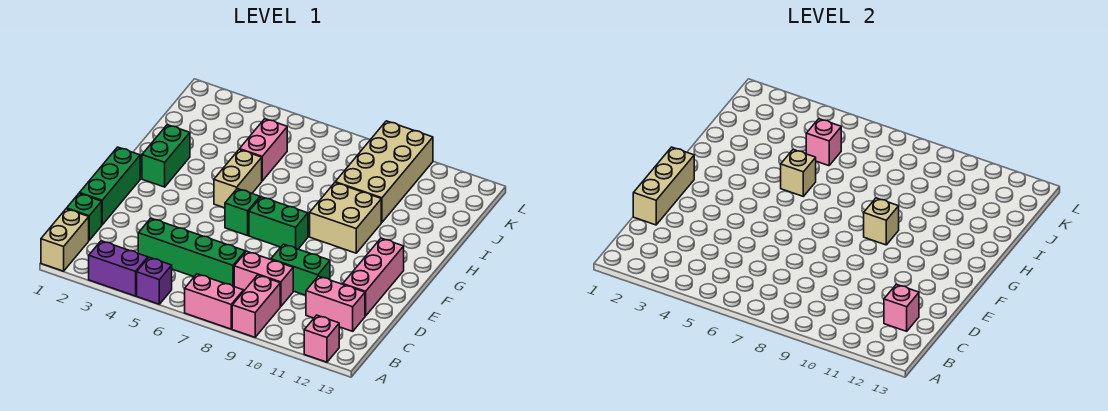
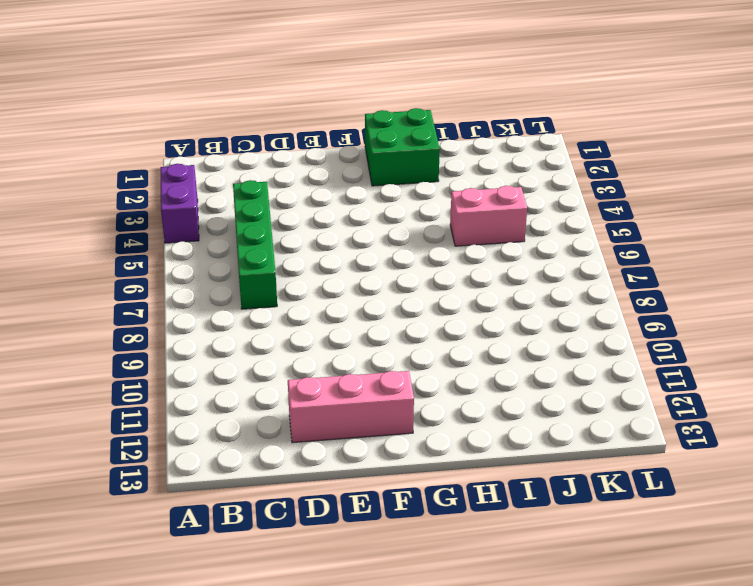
green brick G1:H2 level 1 -> green brick G2:H2 level 1
none -> tan brick A1:B1 level 1
none -> purple brick A5 level 1
none -> pink brick A7:A8 level 1

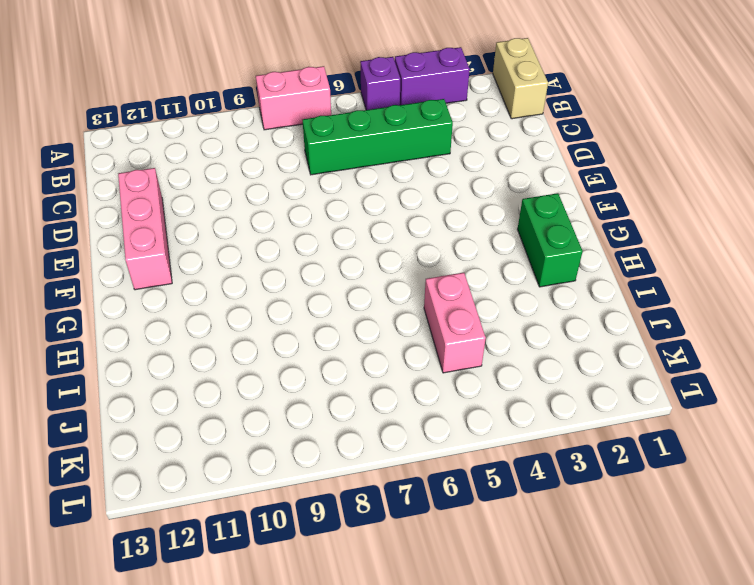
none -> pink brick A9:B9 level 1
none -> pink brick A12 level 1
none -> green brick C1 level 1

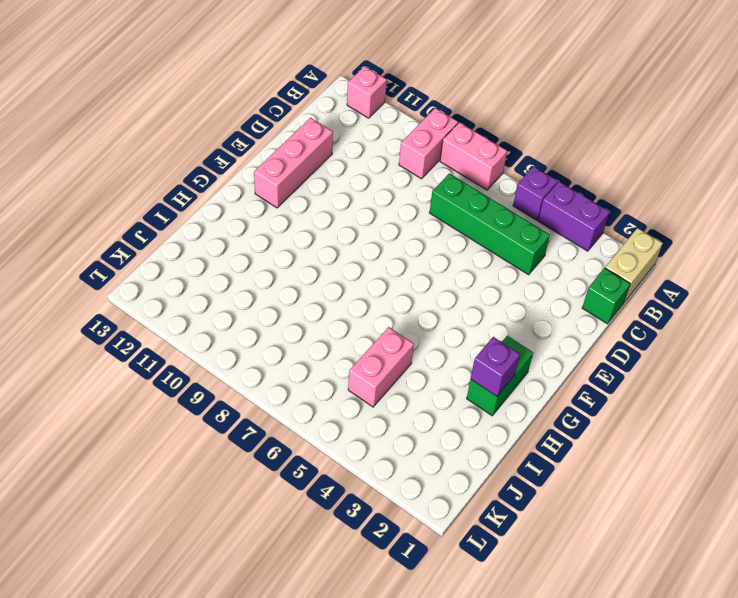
purple brick H2 level 2 -> none
none -> pink brick C8:C9 level 1
none -> pink brick C11:C12 level 1
none -> green brick D1:F1 level 1

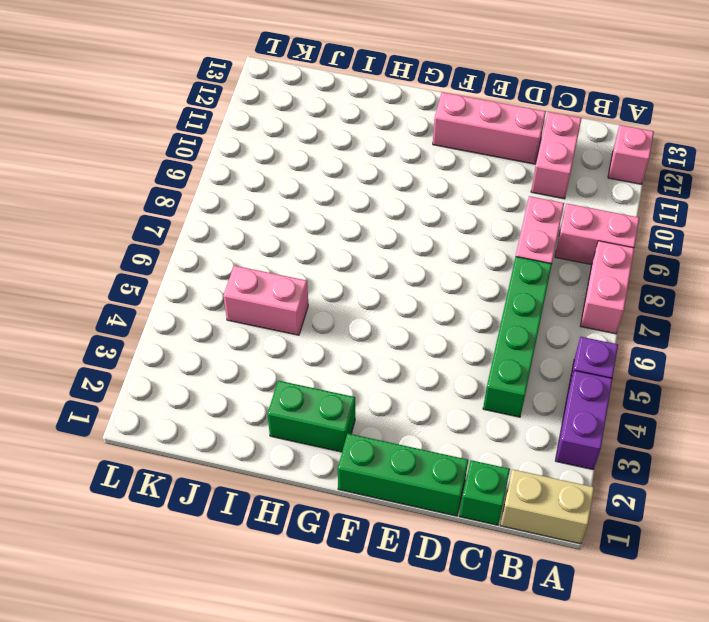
none -> green brick D9:D10 level 1
none -> green brick F6 level 1
none -> green brick F7:F8 level 1

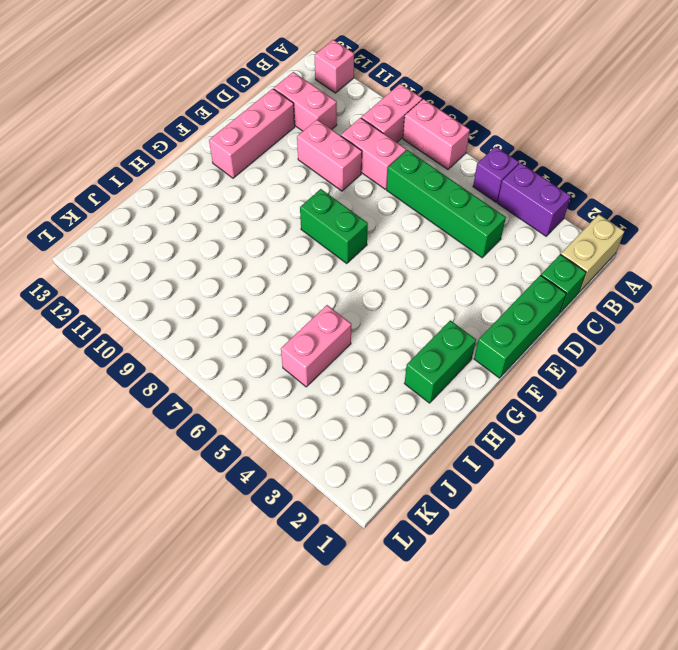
pink brick D9:D10 level 1 -> green brick D9:D10 level 1
none -> green brick F6 level 1
none -> tan brick G5:H5 level 1
none -> tan brick G9:H10 level 1

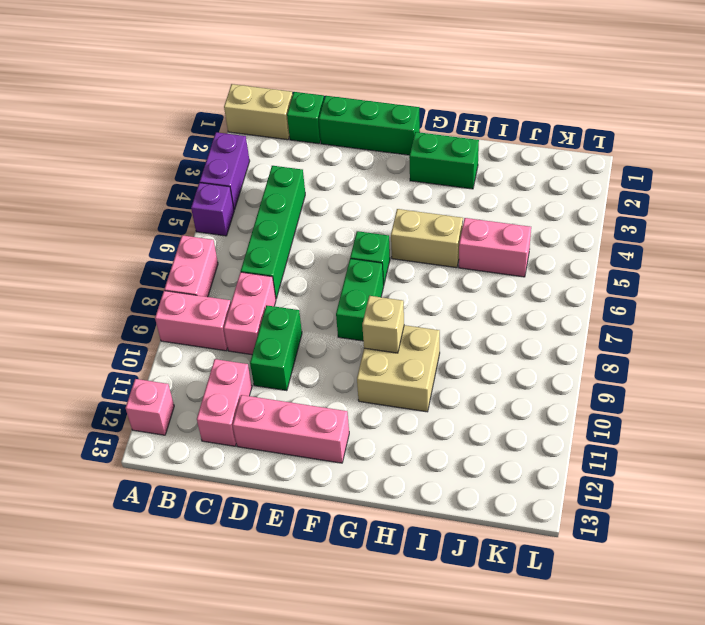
none -> tan brick I9:L10 level 1
none -> pink brick C12 level 2
none -> tan brick D1:F1 level 2

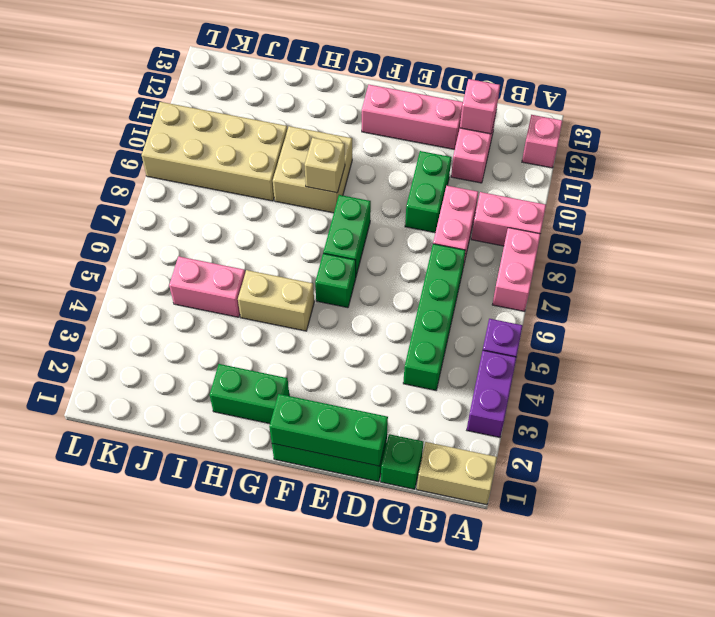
green brick D1:F1 level 2 -> tan brick D1:F1 level 2
none -> tan brick H5 level 2
none -> pink brick J5 level 2

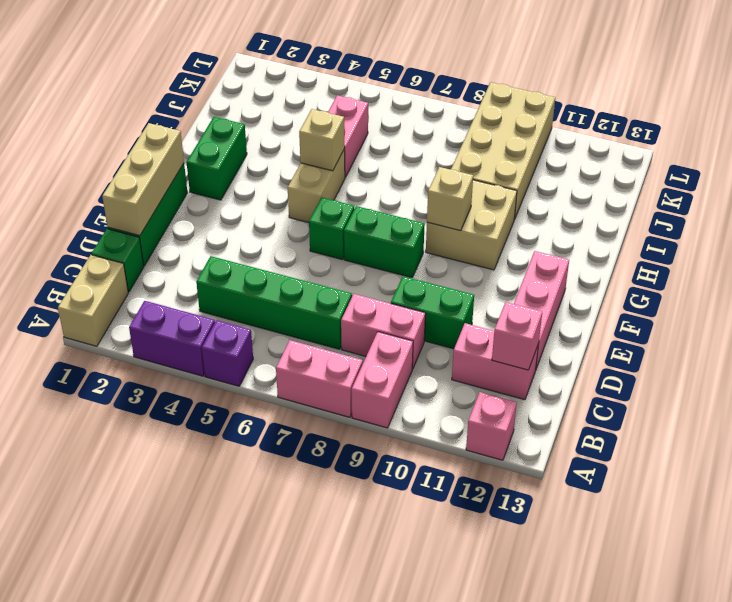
none -> pink brick J5 level 2

